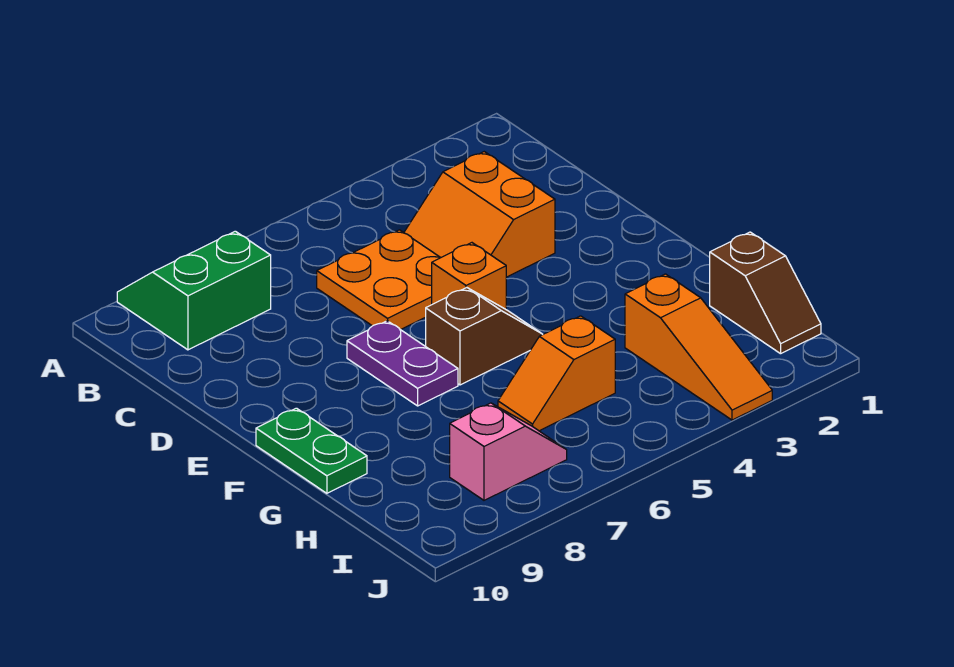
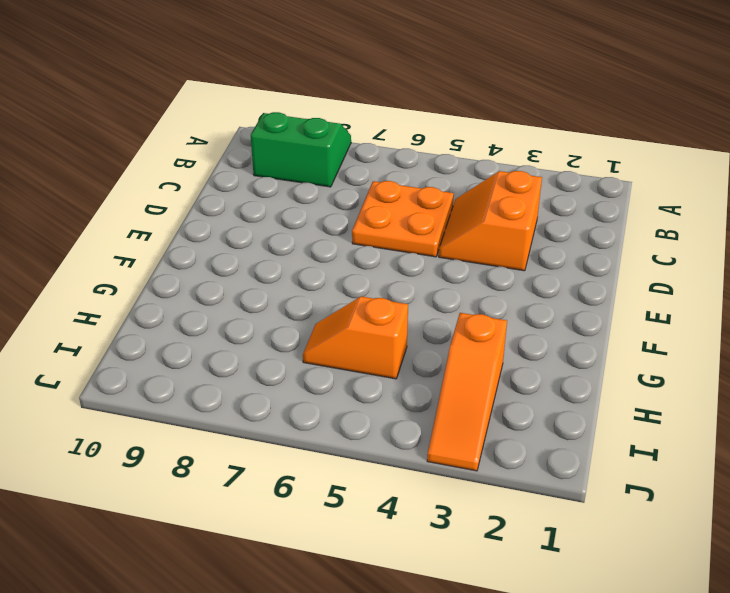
none -> orange brick E5 level 1
none -> purple plate E7:F7 level 1

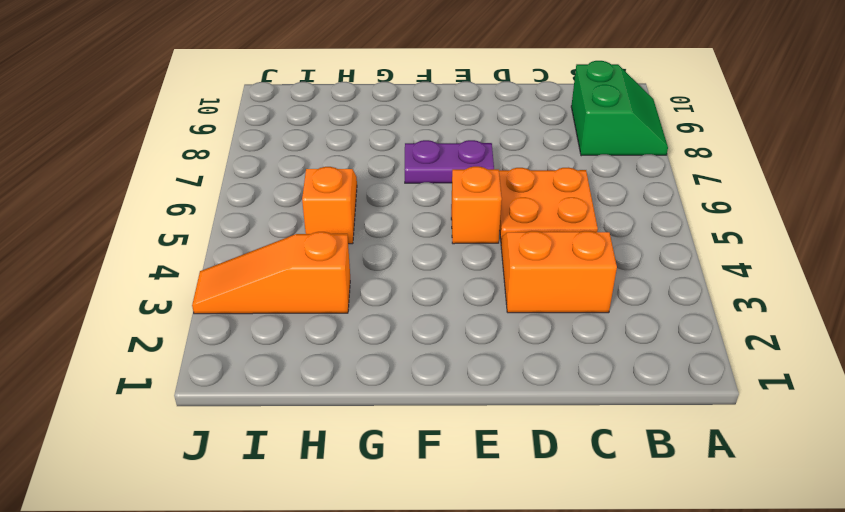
none -> brown slope F5:F6 level 1 top 6
none -> green plate F10:G10 level 1

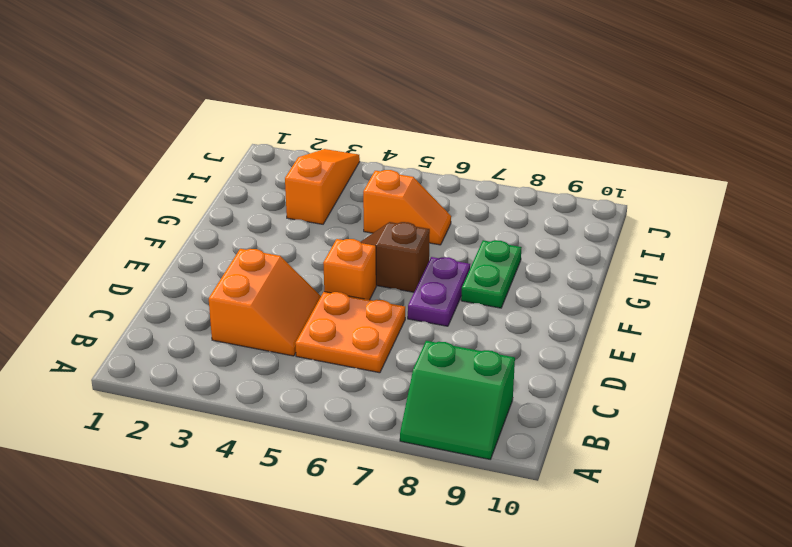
green plate F8:G8 level 1 -> green plate F10:G10 level 1
none -> brown slope H1:I1 level 1 top H
none -> pink slope I7:I8 level 1 top 8

